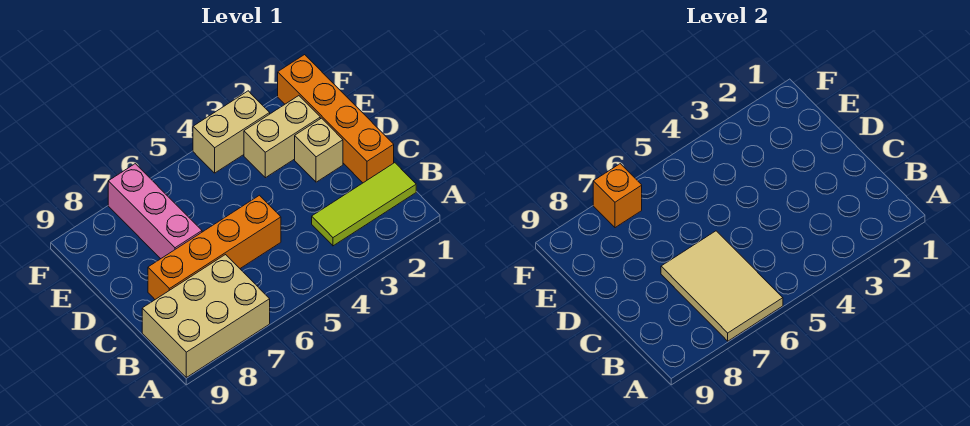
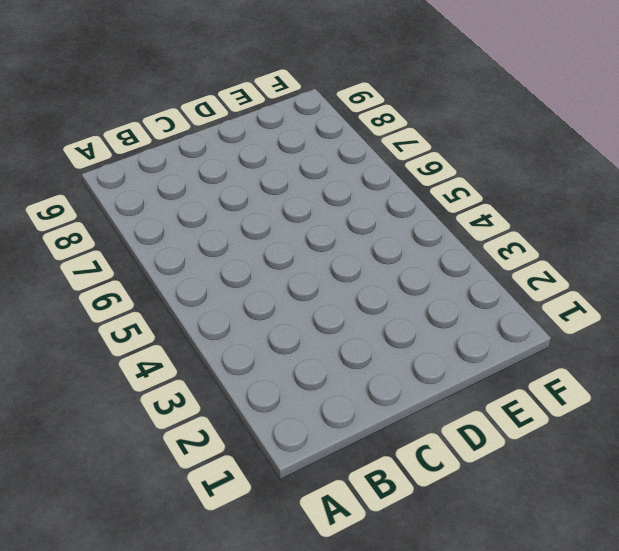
none -> tan brick A7:B9 level 1
none -> lime tile B1:B3 level 1

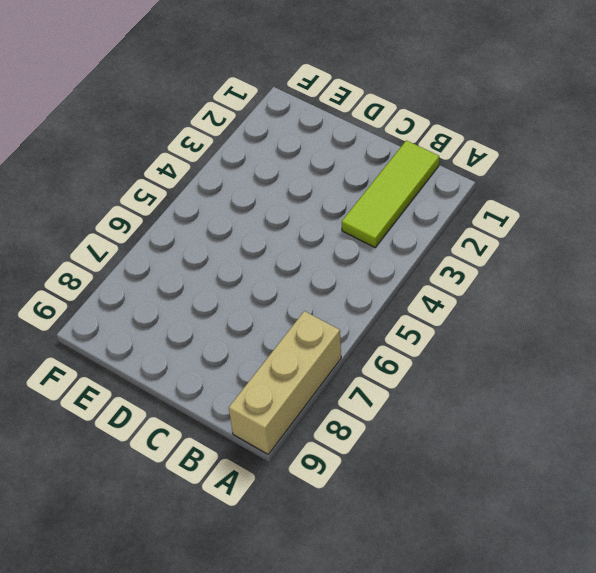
tan brick A7:A9 level 1 -> tan brick A7:B9 level 1
none -> orange brick C1:F1 level 1
none -> orange brick C5:C8 level 1

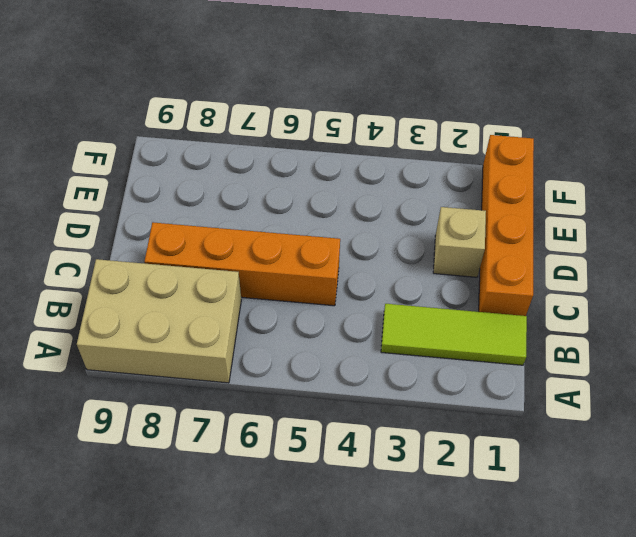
none -> pink brick D7:F7 level 1
none -> tan brick E2:E3 level 1

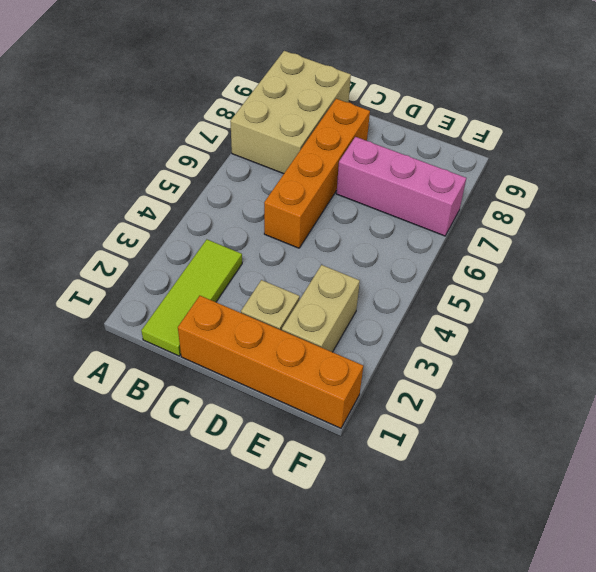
none -> tan brick F3:F4 level 1
none -> tan tile A6:C7 level 2

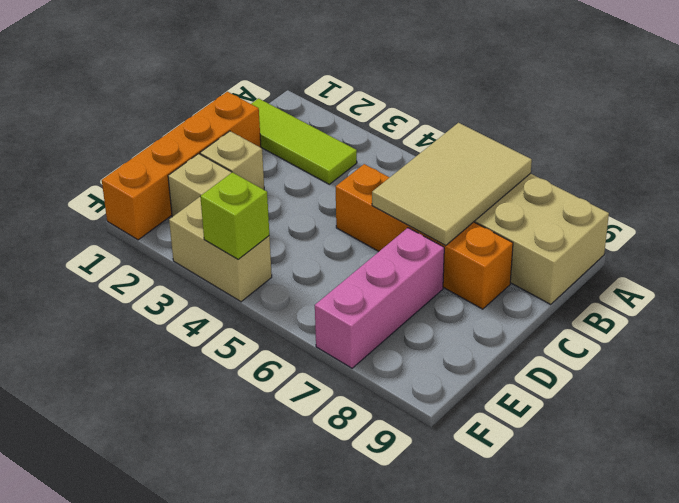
lime brick F4 level 2 -> none
none -> orange brick F7 level 2

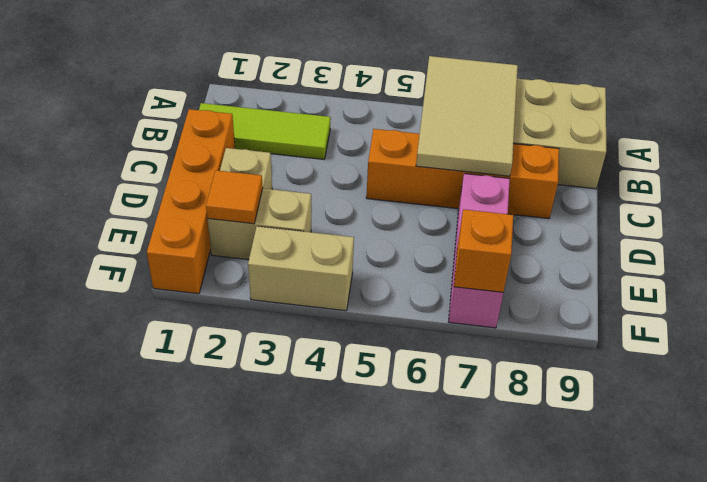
orange tile E2 level 2 -> none

